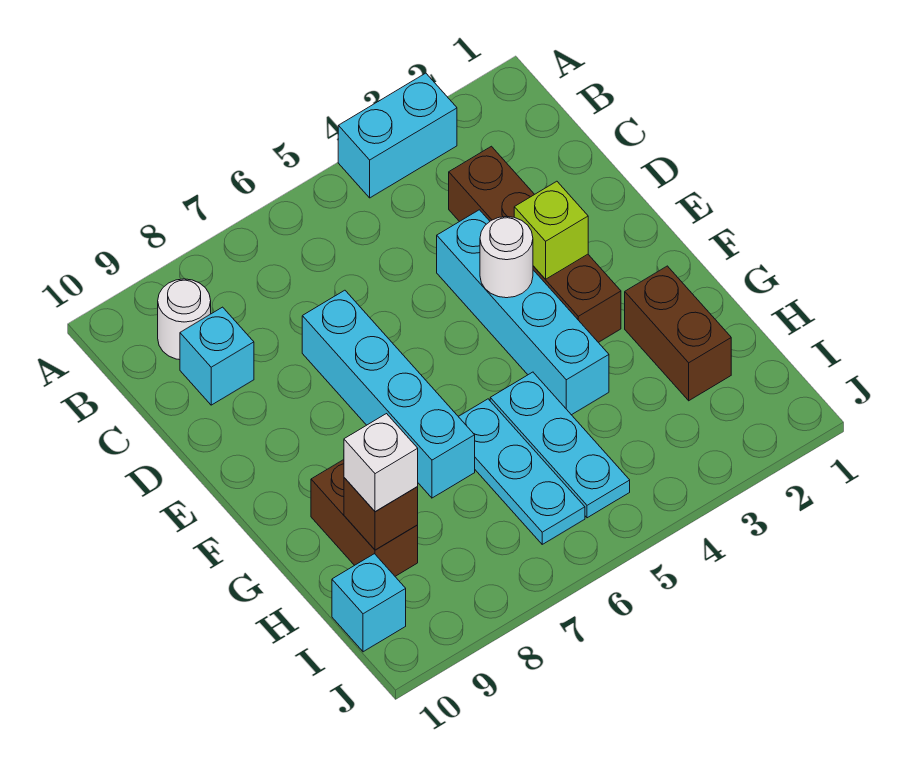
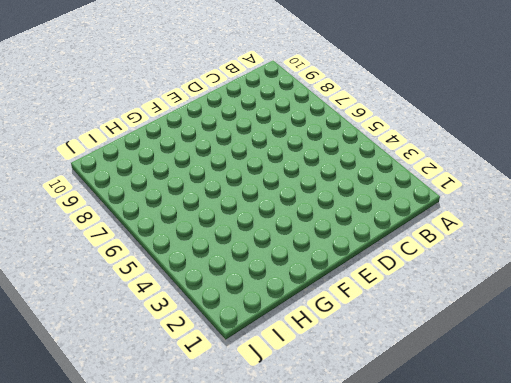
none -> cyan brick A3:A4 level 1
none -> white round brick B9 level 1
none -> brown brick C3:F3 level 1

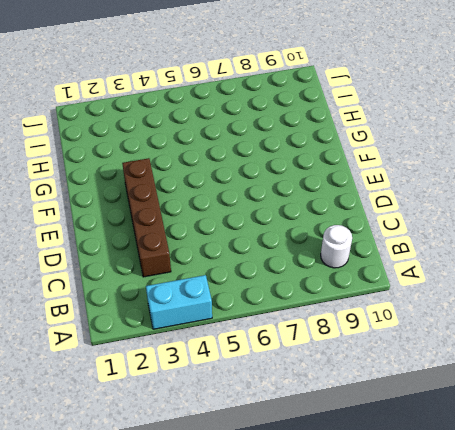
none -> cyan brick C9 level 1
none -> cyan brick D4:G4 level 1
none -> cyan brick D7:G7 level 1

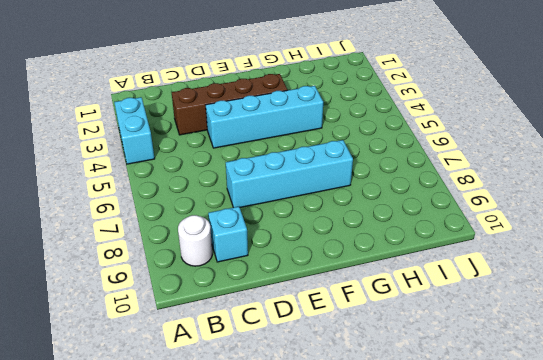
none -> brown brick G2:H2 level 1
none -> cyan plate G5:I5 level 1
none -> cyan plate G6:I6 level 1

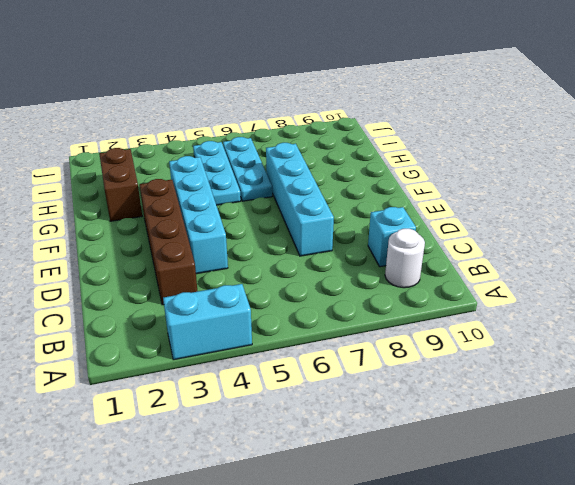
none -> brown brick G9:H9 level 1
none -> cyan brick I10 level 1
none -> lime brick E3 level 2

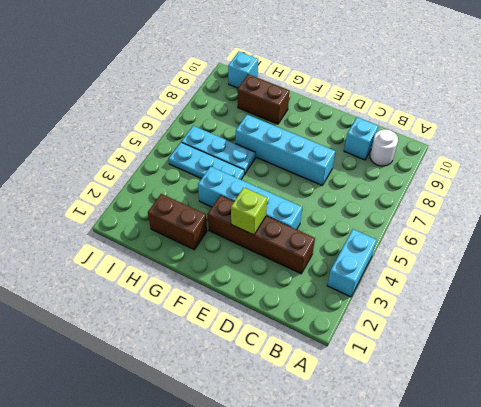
none -> white round brick E4 level 2
none -> brown brick H9 level 2
none -> white brick H9 level 3

